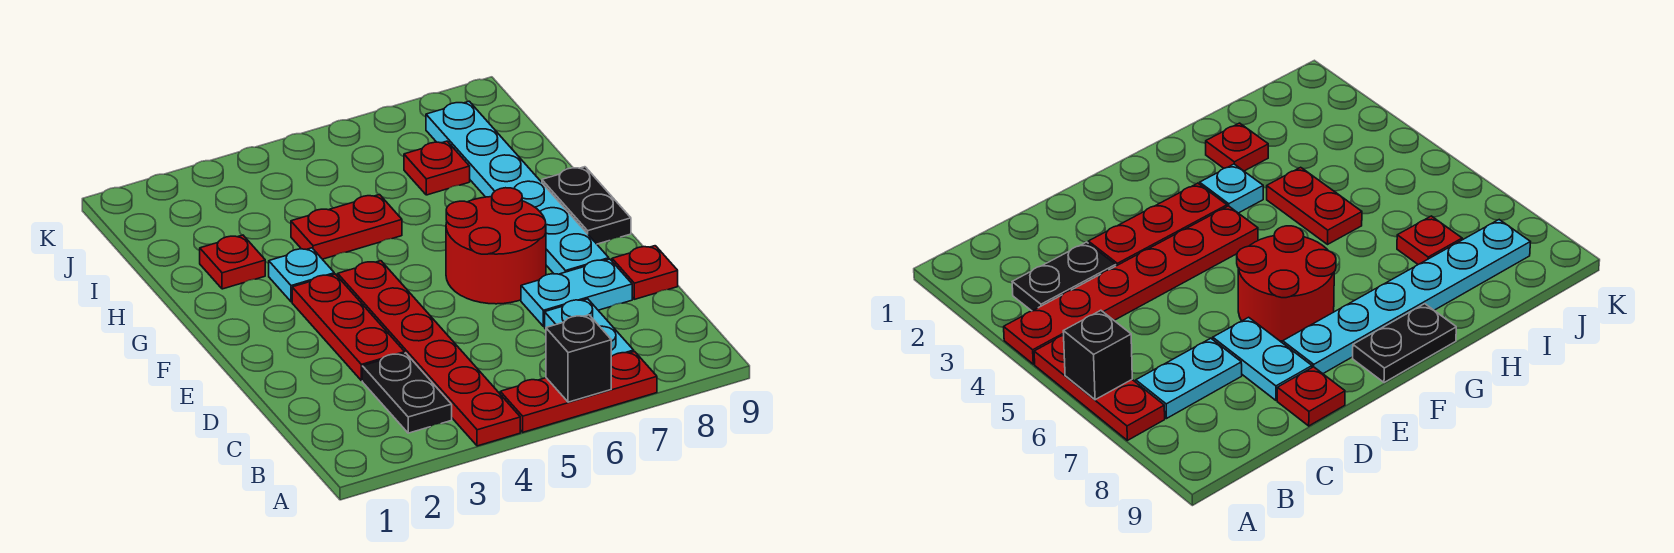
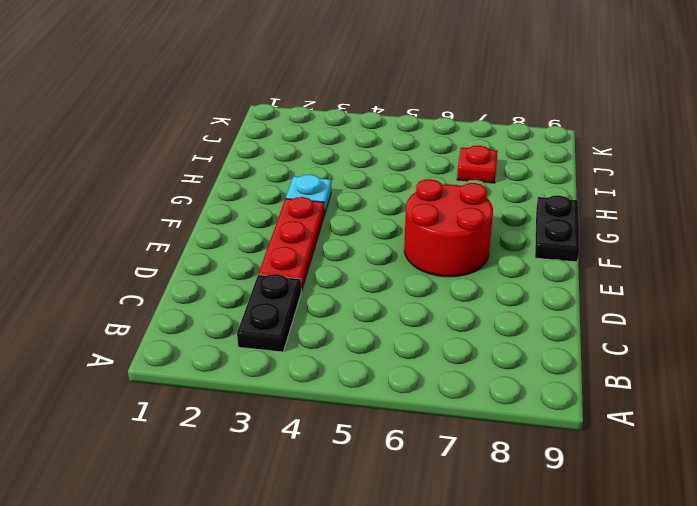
none -> red plate A4:F4 level 1
none -> red plate A5:A7 level 1
none -> cyan plate B7:C7 level 1

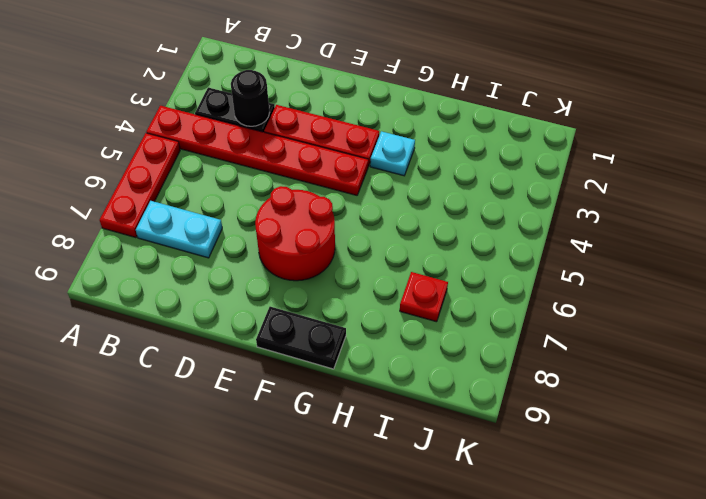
black round brick C3 level 2 -> none
none -> cyan plate D7:D8 level 1
none -> red plate D9 level 1
none -> cyan plate E8:J8 level 1

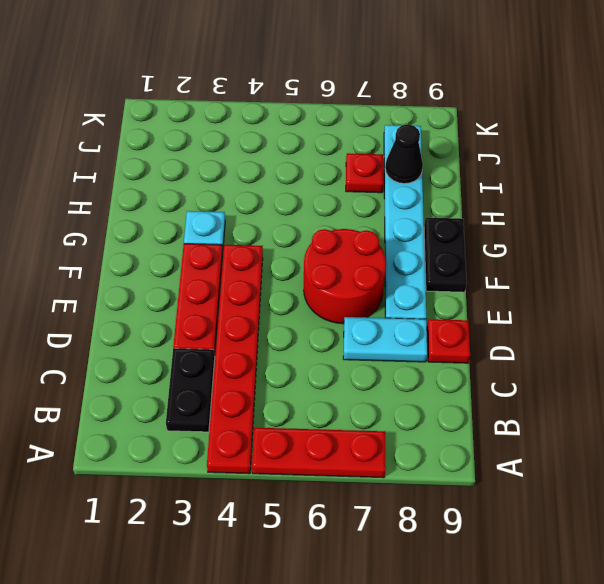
black cone I8 level 2 -> none
none -> cyan plate B7:C7 level 1
none -> red plate H2 level 1
none -> red plate H4:H5 level 1

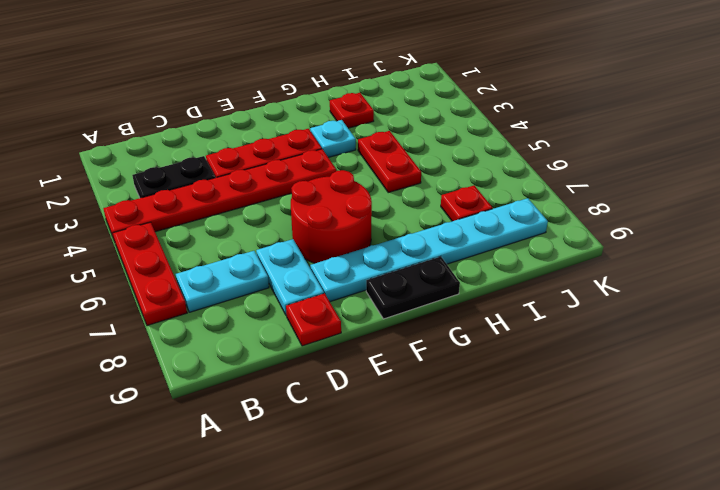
none -> black brick A6 level 2

